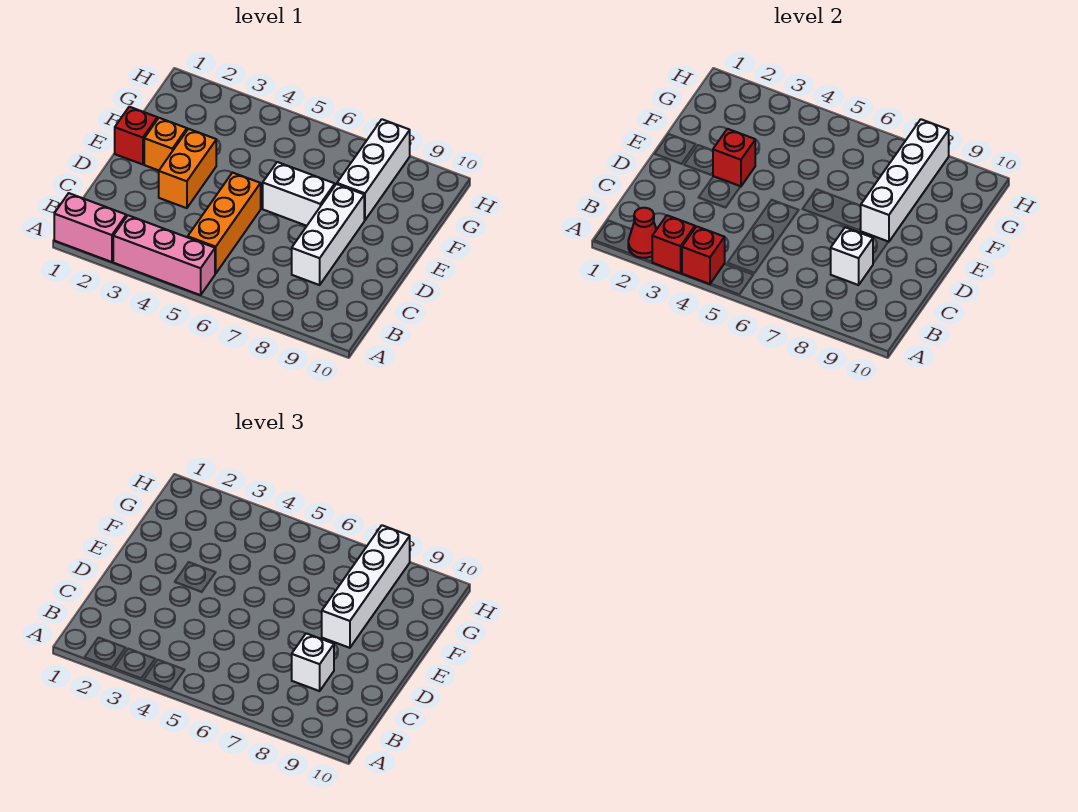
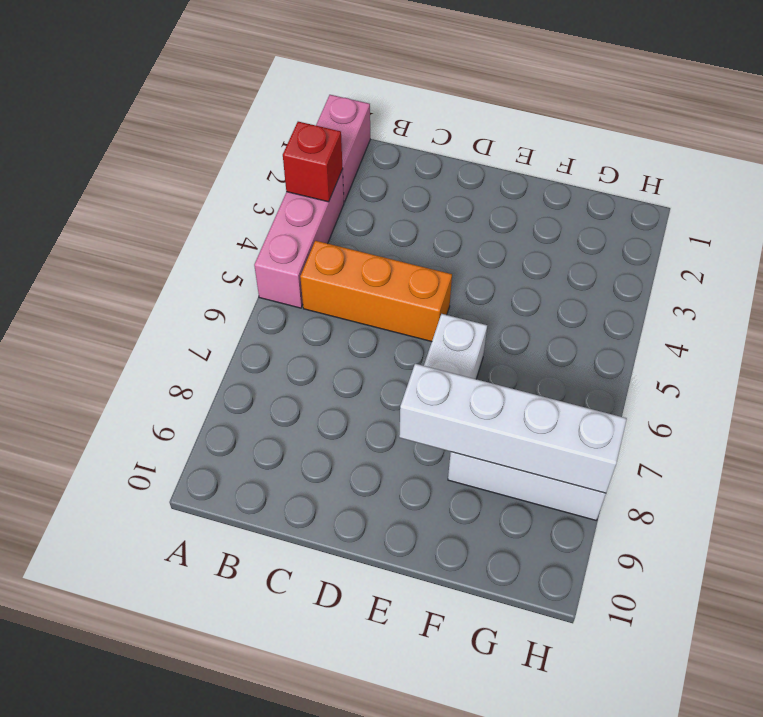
none -> white brick C8:E8 level 1
none -> orange brick D3:E3 level 1
none -> red brick E1 level 1

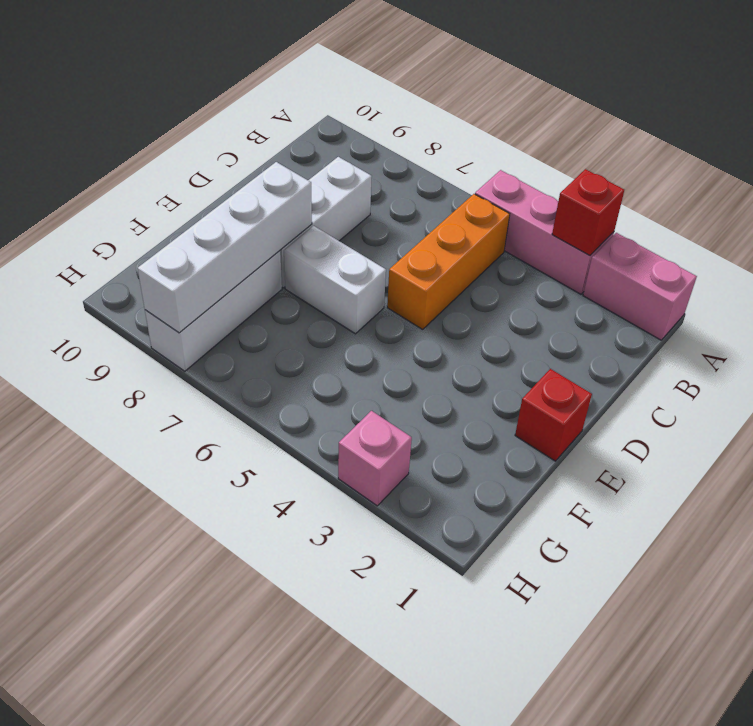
pink brick H3 level 1 -> none
none -> orange brick D3:E3 level 1
none -> orange brick E2 level 1
none -> red cone A2 level 2

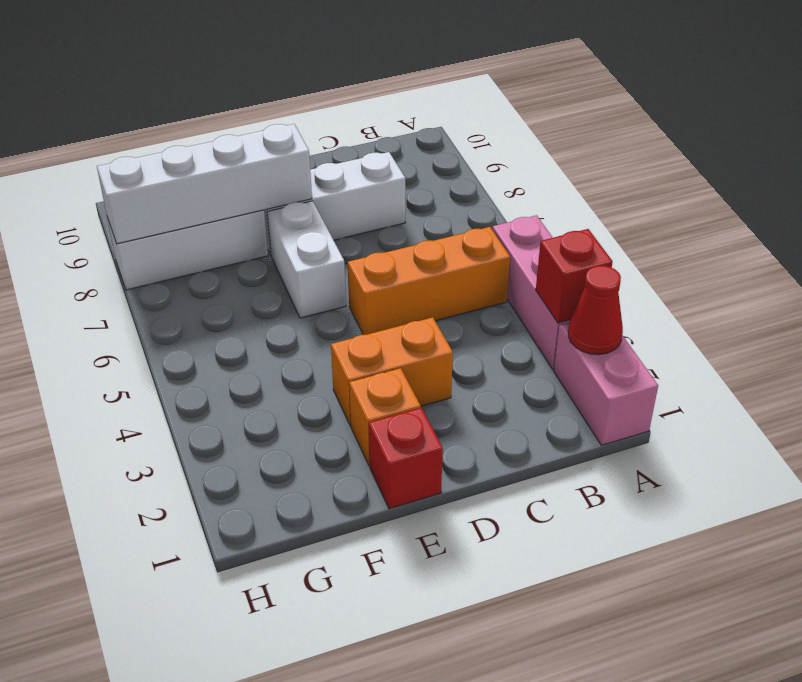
none -> red brick A4 level 2
none -> white brick C8 level 2
none -> red brick E3 level 2

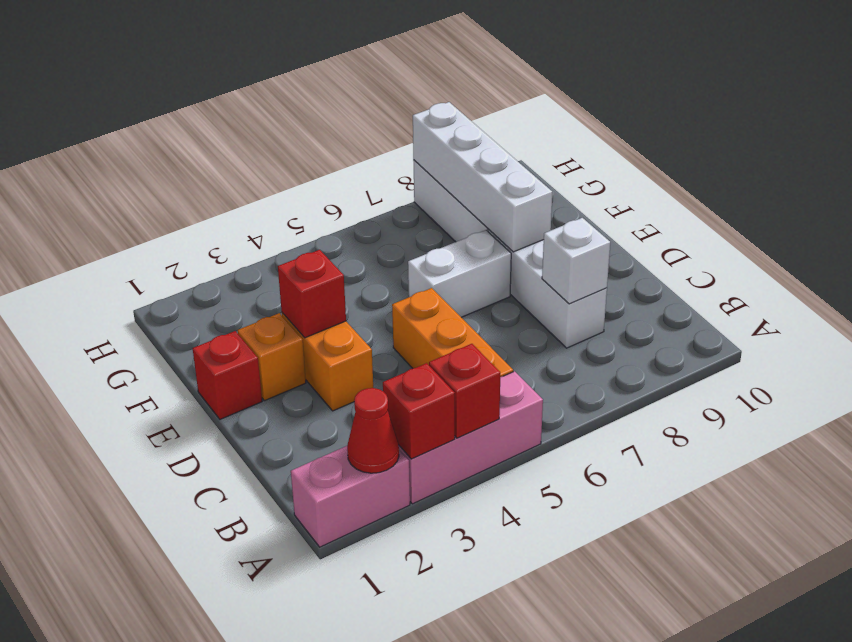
none -> white brick C8 level 3
none -> white brick E8:H8 level 3

